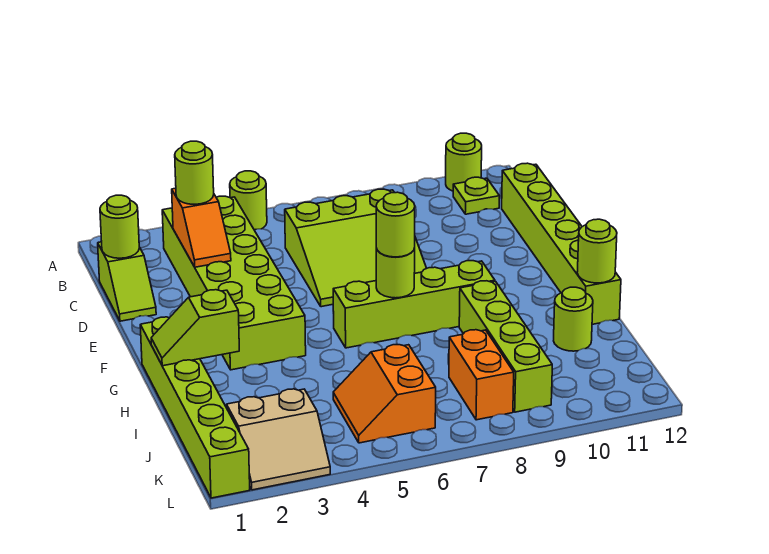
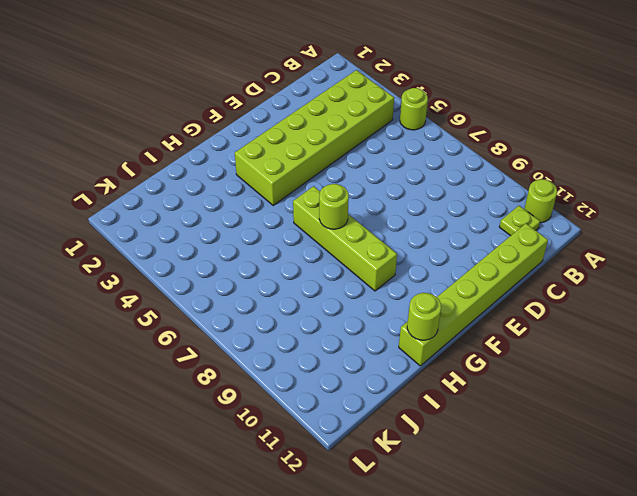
none -> lime slope C1:D1 level 1 top C
none -> lime slope C6:E8 level 1 top C
none -> lime brick G1:L1 level 1

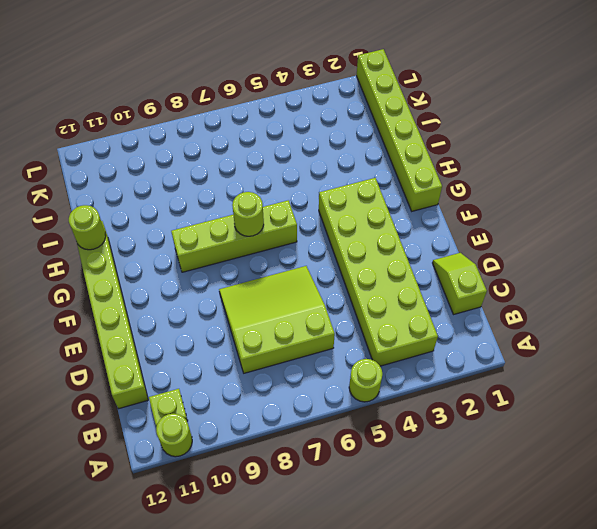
none -> lime brick H9:K9 level 1
none -> lime round brick I11 level 1
none -> orange slope J5:K6 level 1 top 6

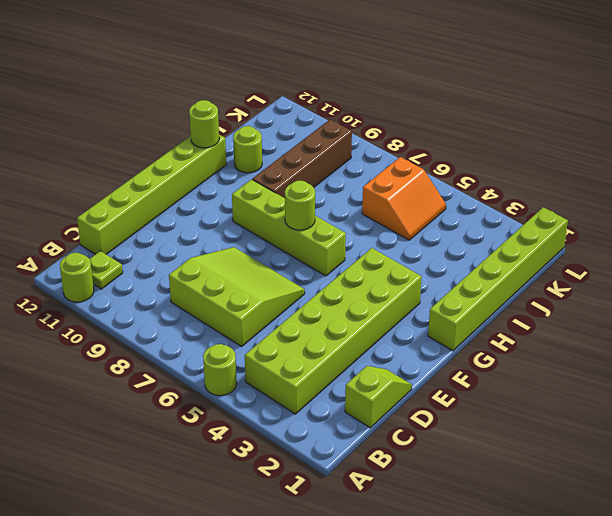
brown brick H9:K9 level 1 -> lime brick H9:K9 level 1
none -> orange brick J8:K8 level 1
none -> tan slope K2:L3 level 1 top K
none -> lime round brick C1 level 2

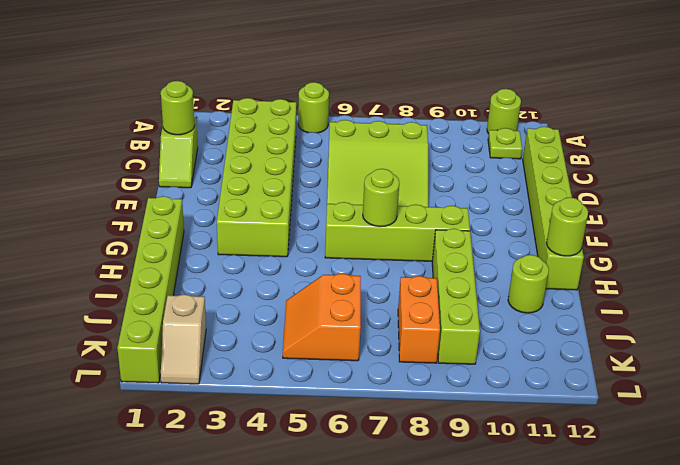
tan slope K2:L2 level 1 top K -> tan slope K2:L3 level 1 top K
none -> orange slope C3:D3 level 2 top C
none -> lime slope H1:H2 level 2 top 2
none -> lime round brick C3 level 3

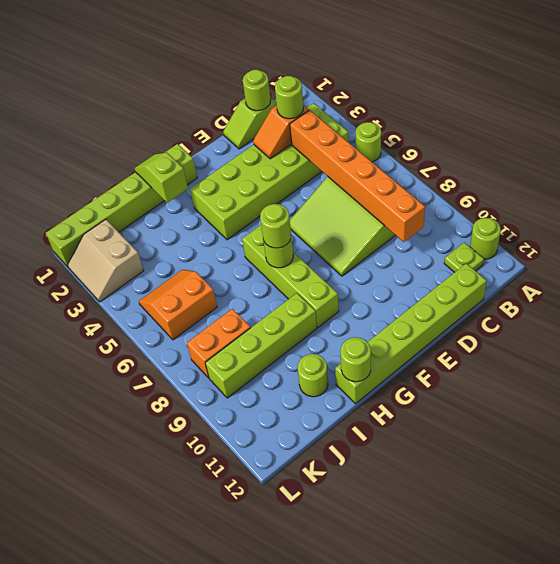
orange brick C4:C9 level 2 -> none

